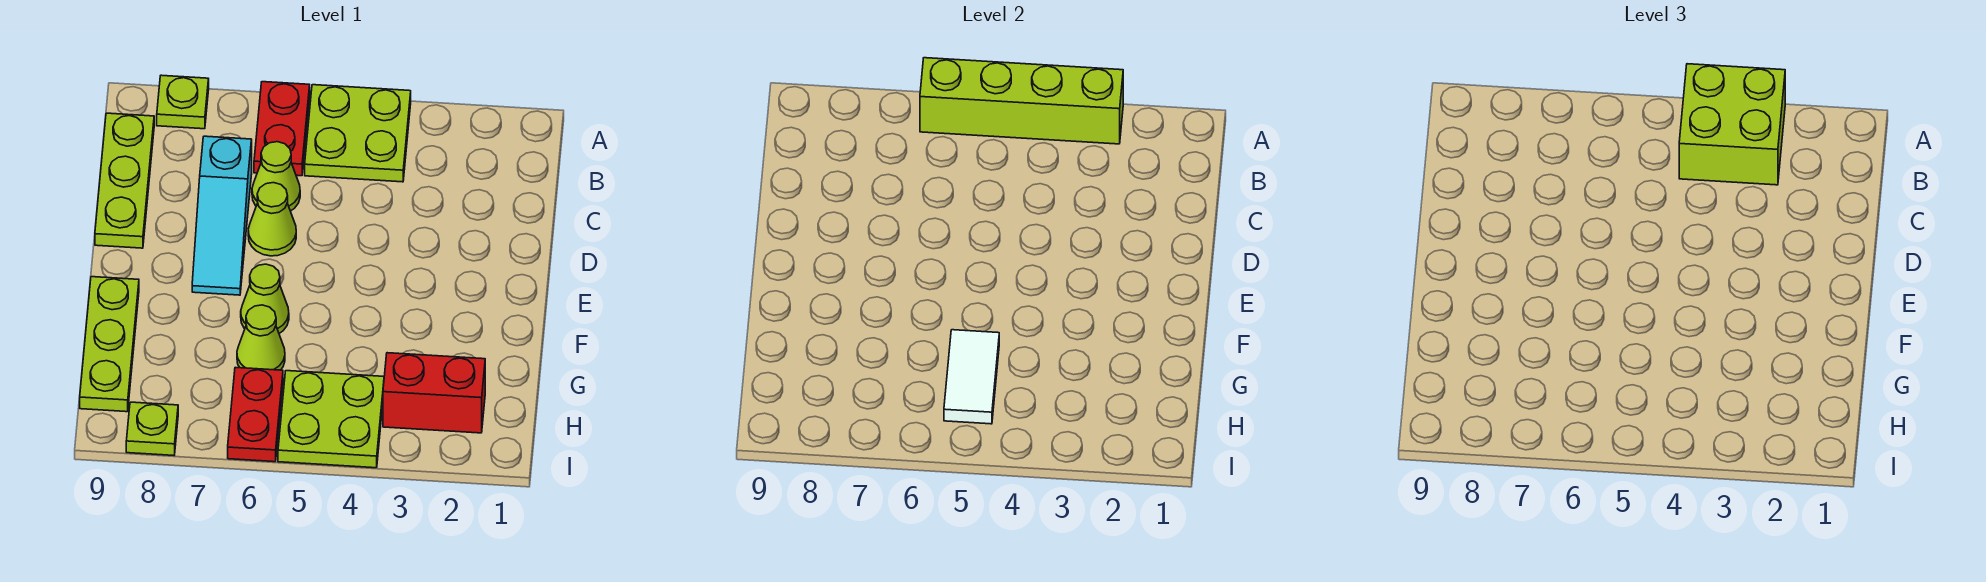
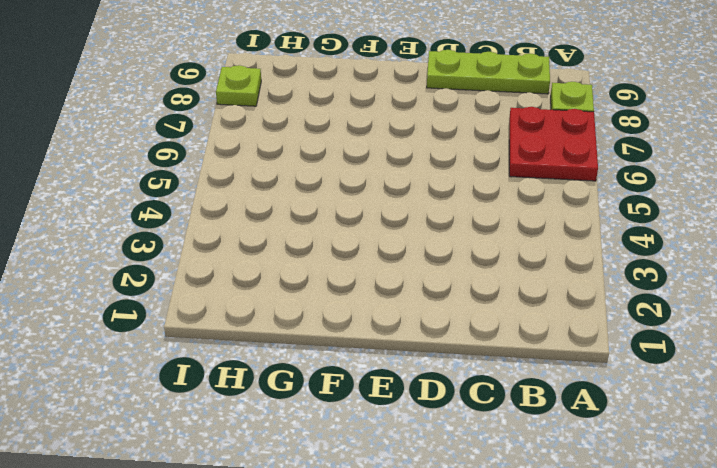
red plate A6:B7 level 1 -> red plate A6:B6 level 1
none -> lime plate A4:B5 level 1
none -> lime cone C6 level 1
none -> cyan slope C7:E7 level 1 top C

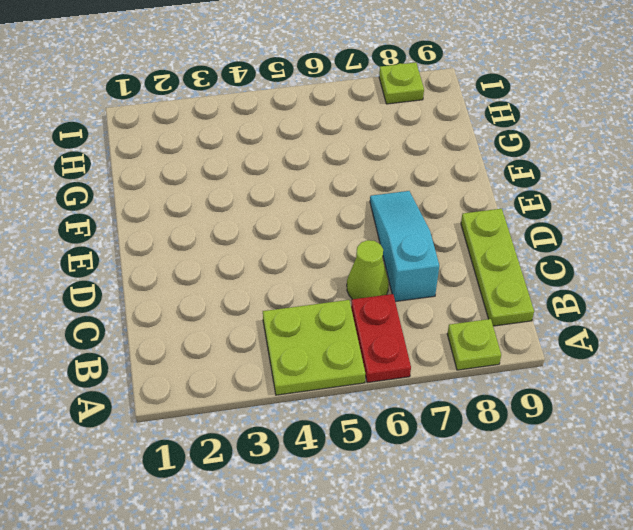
none -> lime cone D6 level 1
none -> lime cone F6 level 1
none -> lime plate F9:H9 level 1

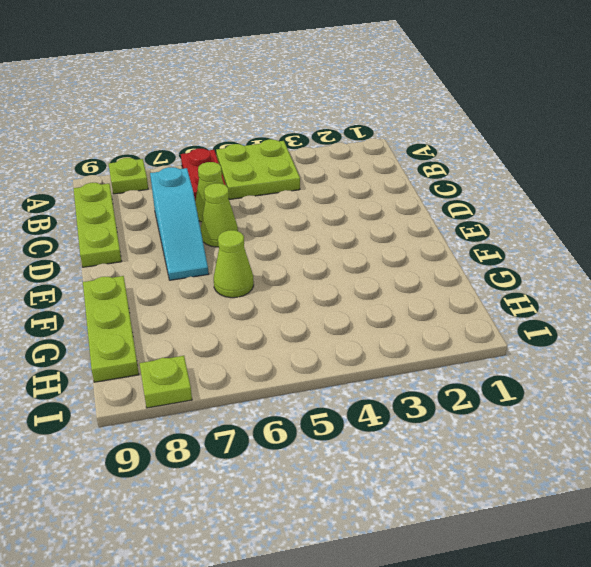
none -> lime cone G6 level 1
none -> red brick H2:H3 level 1
none -> lime plate H4:I5 level 1

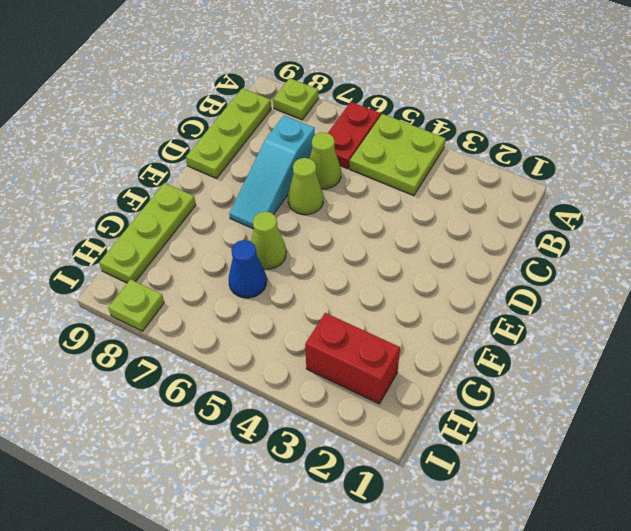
blue cone G6 level 1 -> lime cone G6 level 1
none -> lime plate H4:I5 level 1
none -> red plate H6:I6 level 1
none -> lime brick A3:A6 level 2

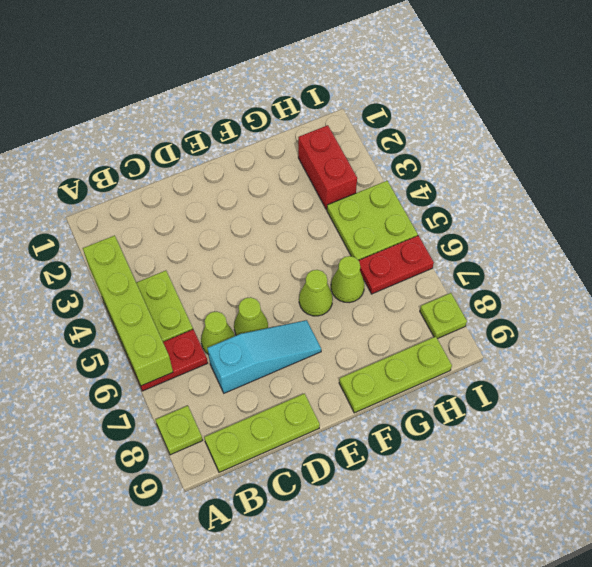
none -> white tile G5:H5 level 2
none -> lime brick A3:B4 level 3

